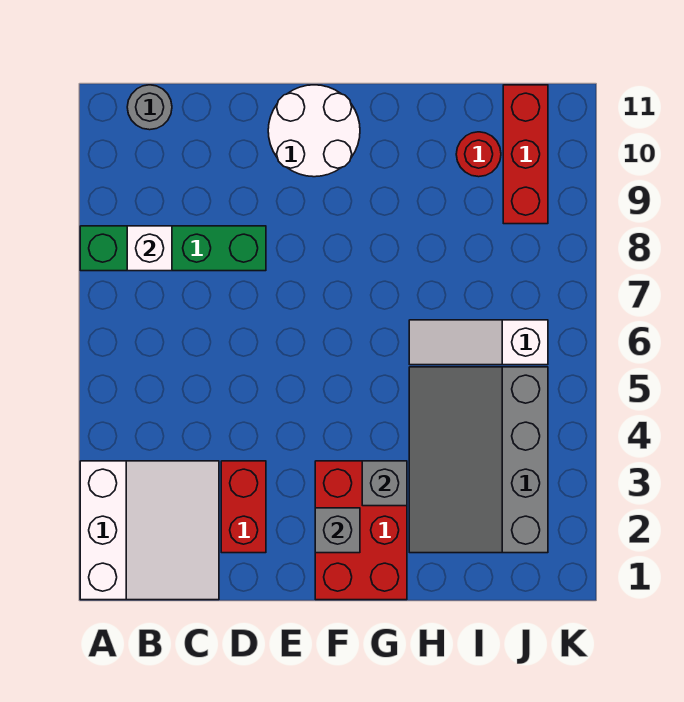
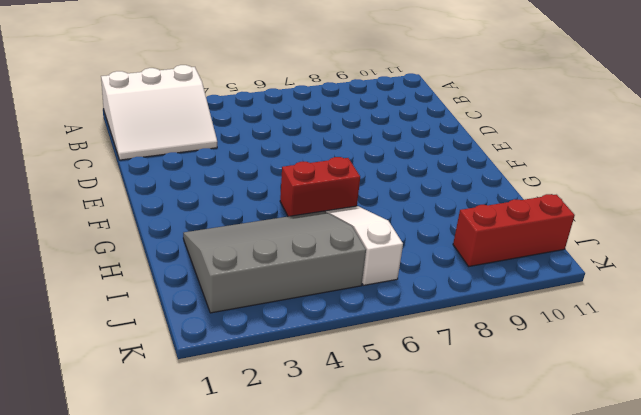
red brick G5:G6 level 1 -> red brick D2:D3 level 1
none -> green brick A8:D8 level 1
none -> grey round brick B11 level 1
none -> white round brick E10:F11 level 1

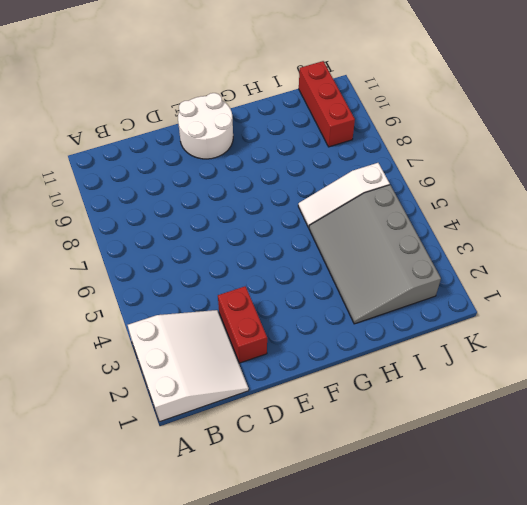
none -> green brick A8:D8 level 1
none -> grey round brick B11 level 1
none -> red brick F1:G3 level 1

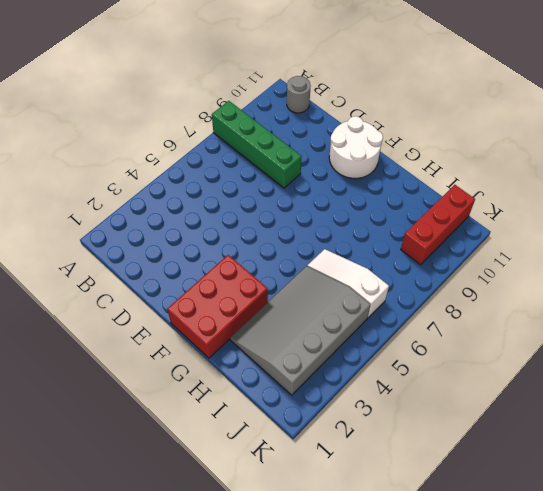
none -> white slope A1:C3 level 1 top A
none -> red brick D2:D3 level 1
none -> red round brick I10 level 1

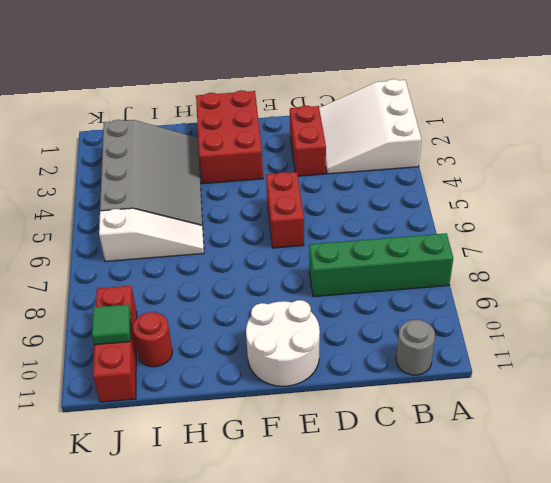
red brick E5:E6 level 1 -> none
green tile J10 level 2 -> none
none -> white brick B8 level 2
none -> grey brick F2 level 2
none -> grey brick G3 level 2

